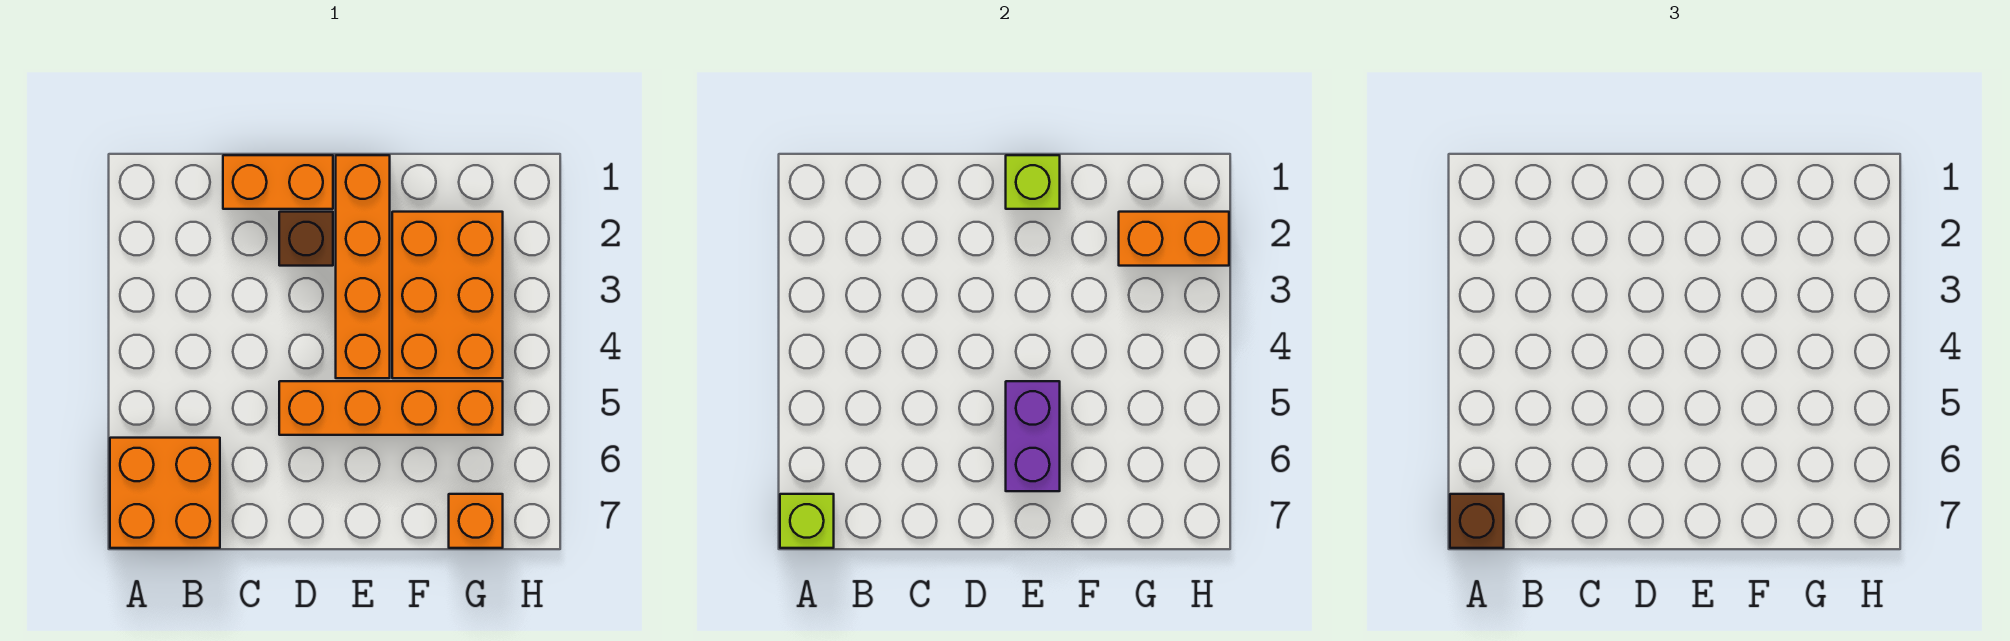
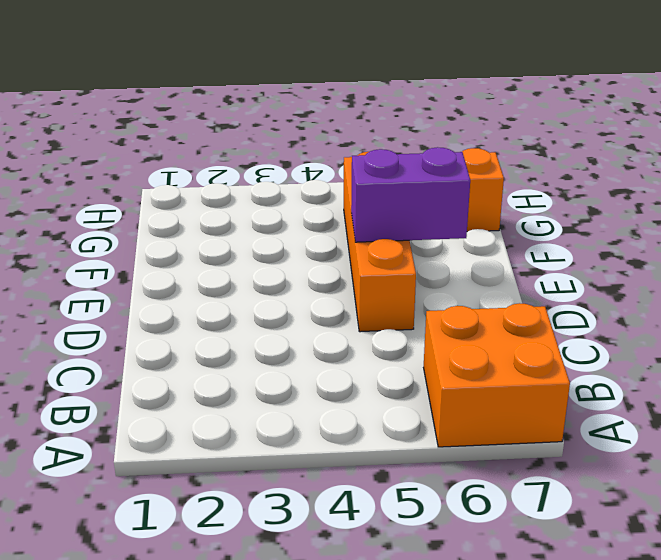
none -> orange brick C1:D1 level 1
none -> brown brick D2 level 1
none -> orange brick E1:E4 level 1

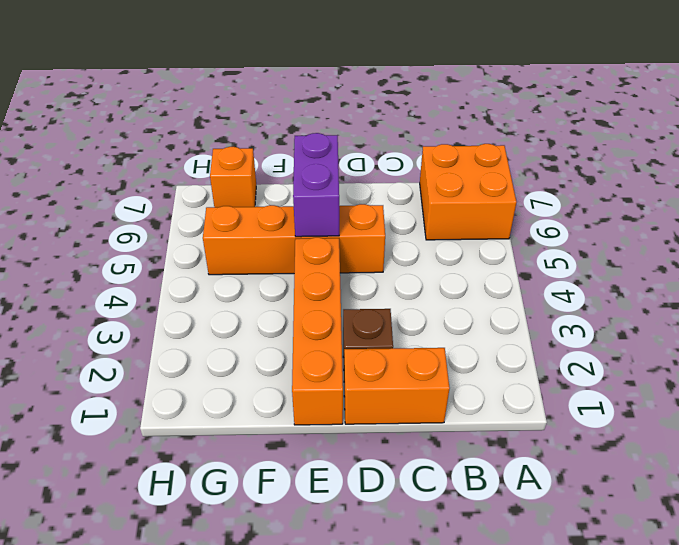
none -> orange brick F2:G4 level 1
none -> lime brick A7 level 2
none -> lime brick E1 level 2

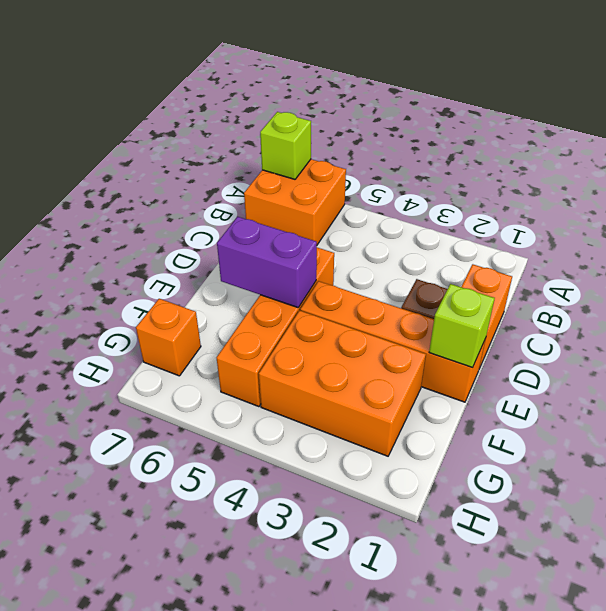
none -> orange brick G2:H2 level 2
none -> brown brick A7 level 3

